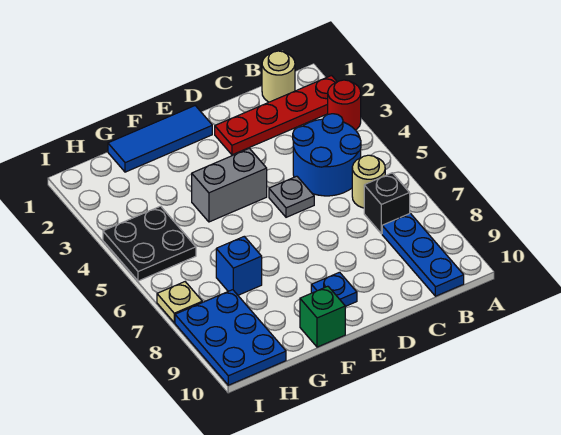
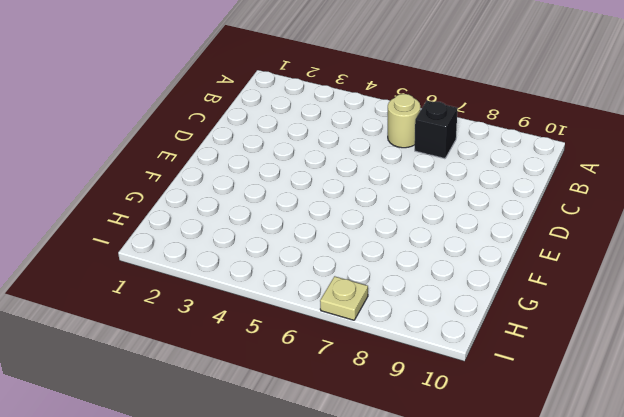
none -> red plate A2:D2 level 1
none -> red round brick A3 level 1
none -> tan round brick B1 level 1

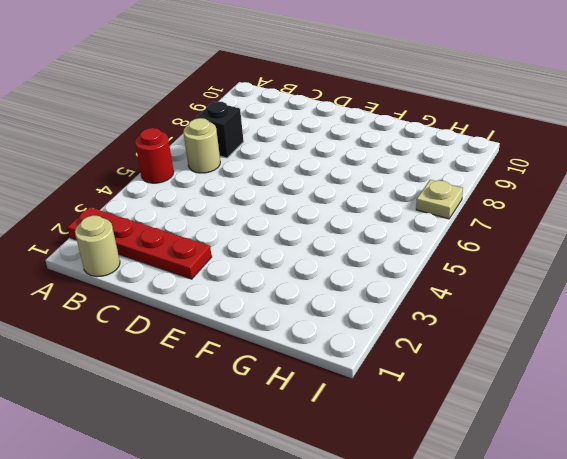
red round brick A5 level 1 -> red round brick A3 level 1
none -> blue round brick B4:C5 level 1
none -> blue plate B8:B10 level 1
none -> grey plate D5 level 1

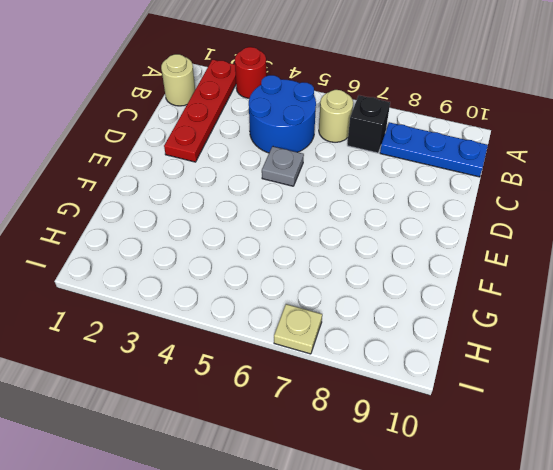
none -> blue tile E1:G1 level 1
none -> grey brick E4:F4 level 1
none -> blue plate E9 level 1

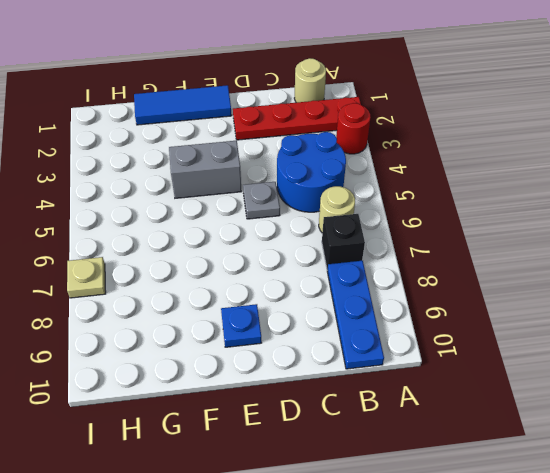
none -> green brick F10 level 1
none -> blue brick G7 level 1
none -> black plate H4:I5 level 1

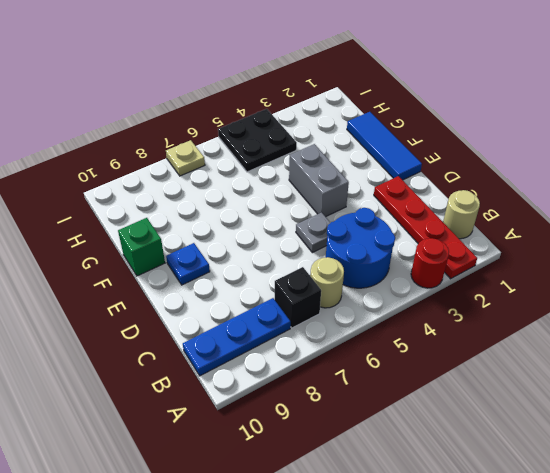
none -> blue brick G7 level 1
none -> blue plate H8:I10 level 1

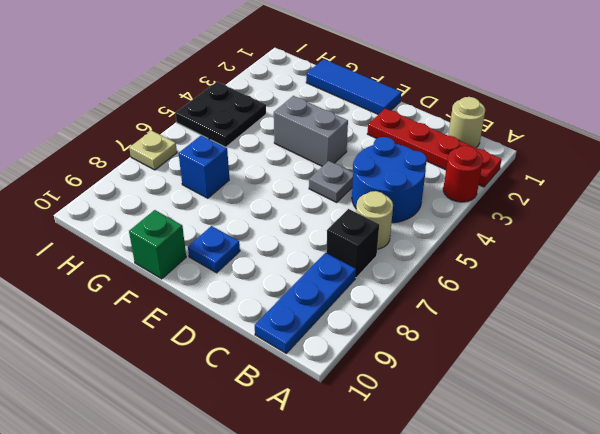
none -> blue plate H8:I10 level 1

